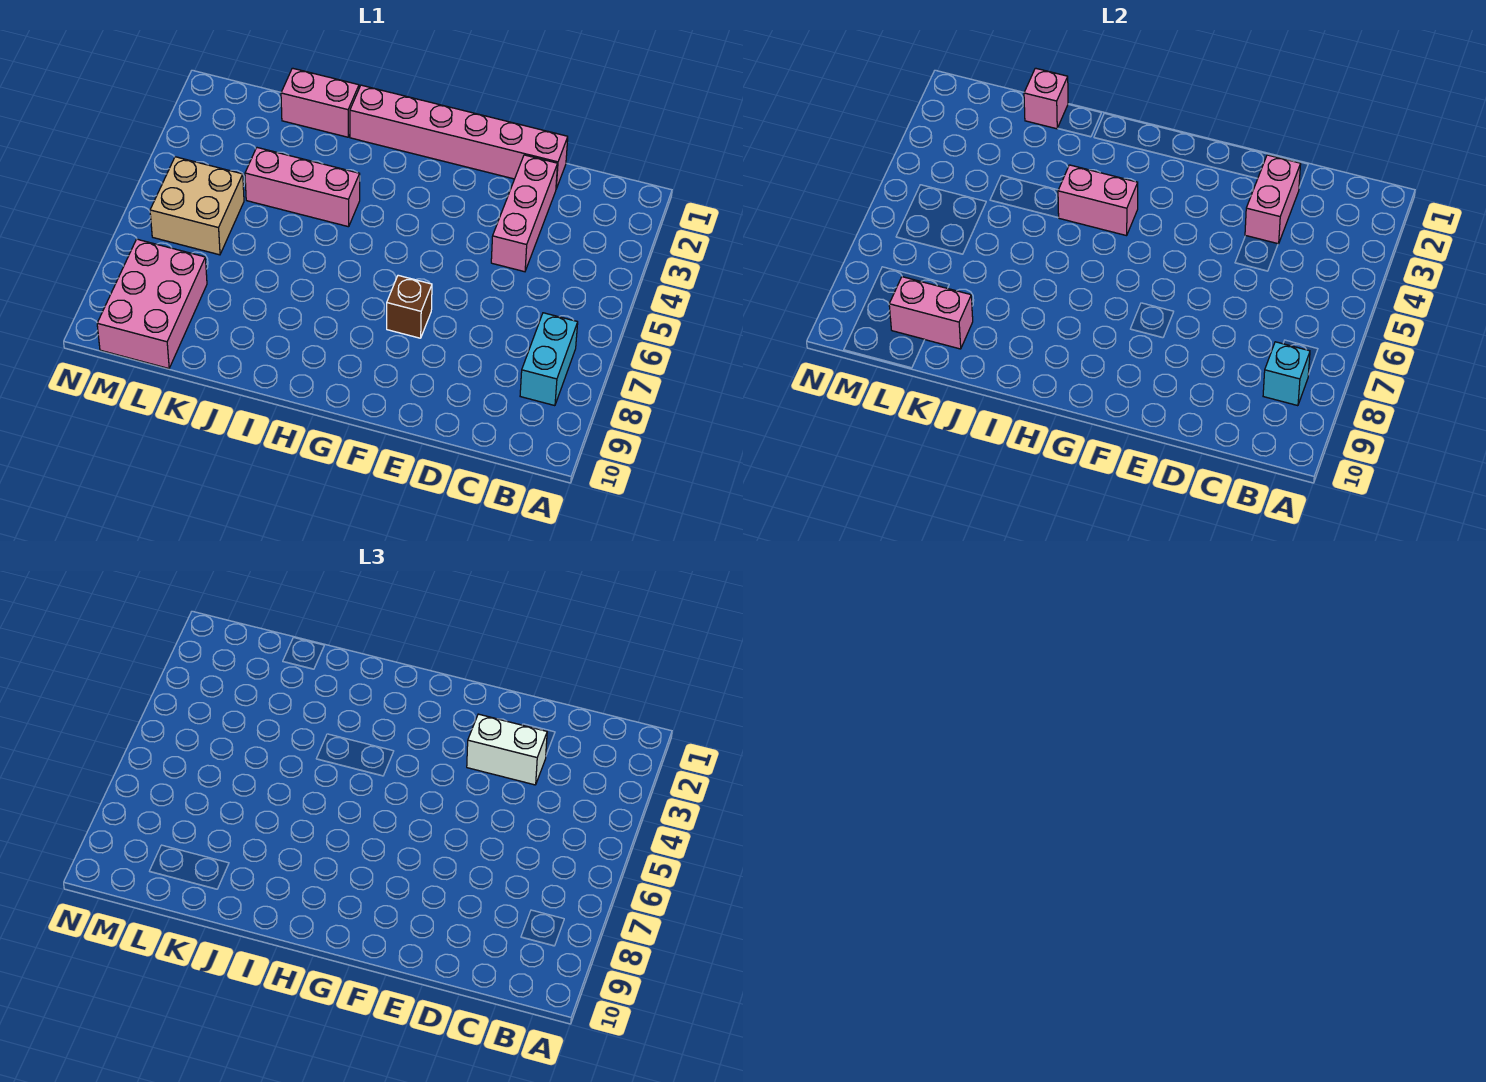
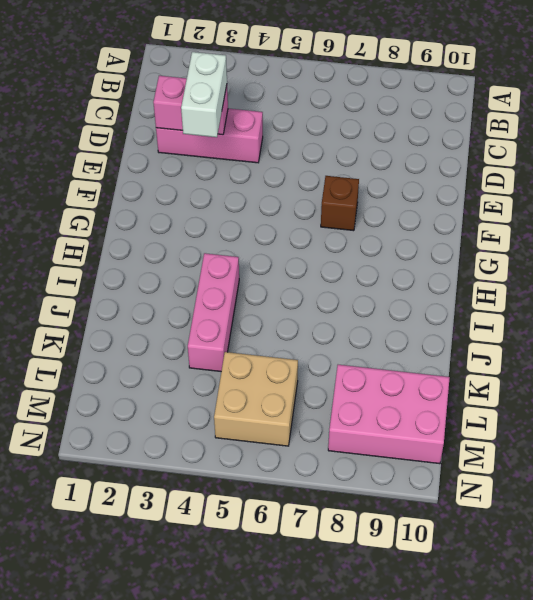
none -> cyan brick B7:B8 level 1
none -> pink brick D1:I1 level 1
none -> pink brick J1:K1 level 1

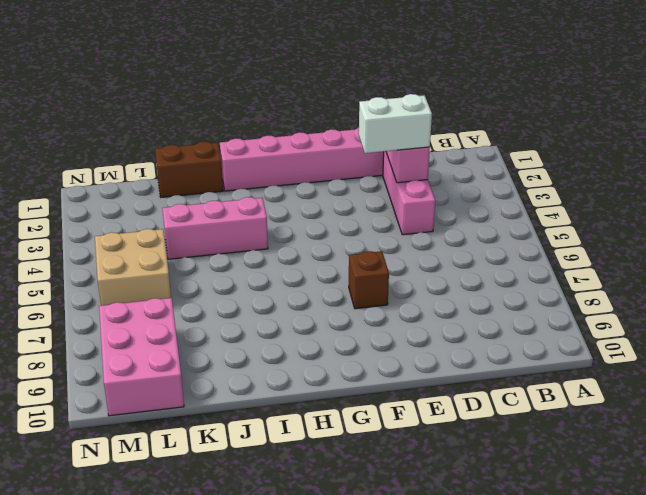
brown brick J1:K1 level 1 -> pink brick J1:K1 level 1
none -> cyan brick B7:B8 level 1
none -> cyan brick B8 level 2
none -> pink brick H4:I4 level 2

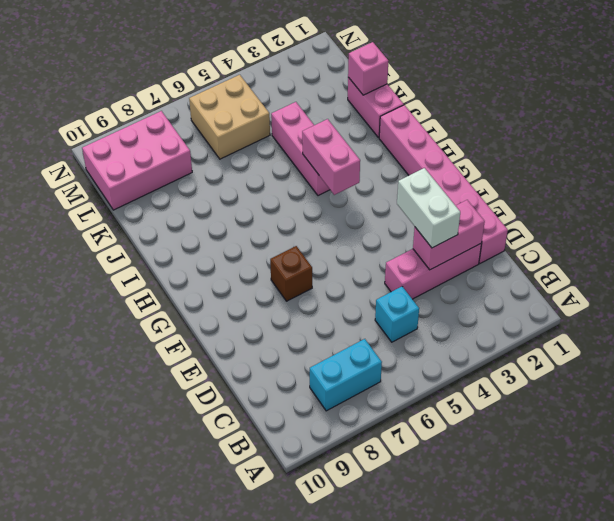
cyan brick C5 level 1 -> cyan brick B8 level 2
none -> pink brick K9:L9 level 2

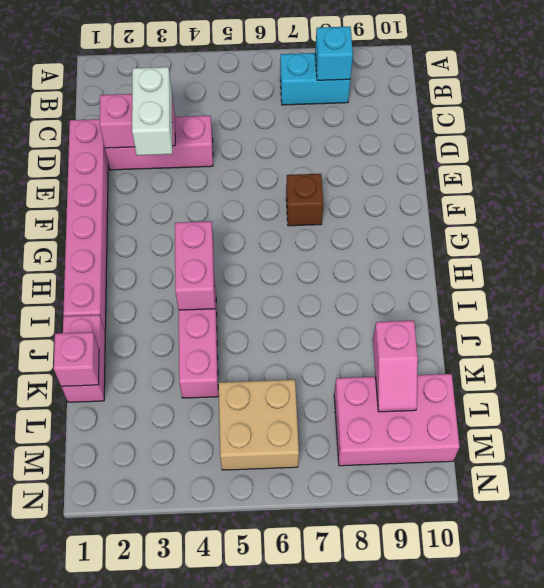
pink slope K9:L9 level 2 top K -> pink brick K9:L9 level 2

